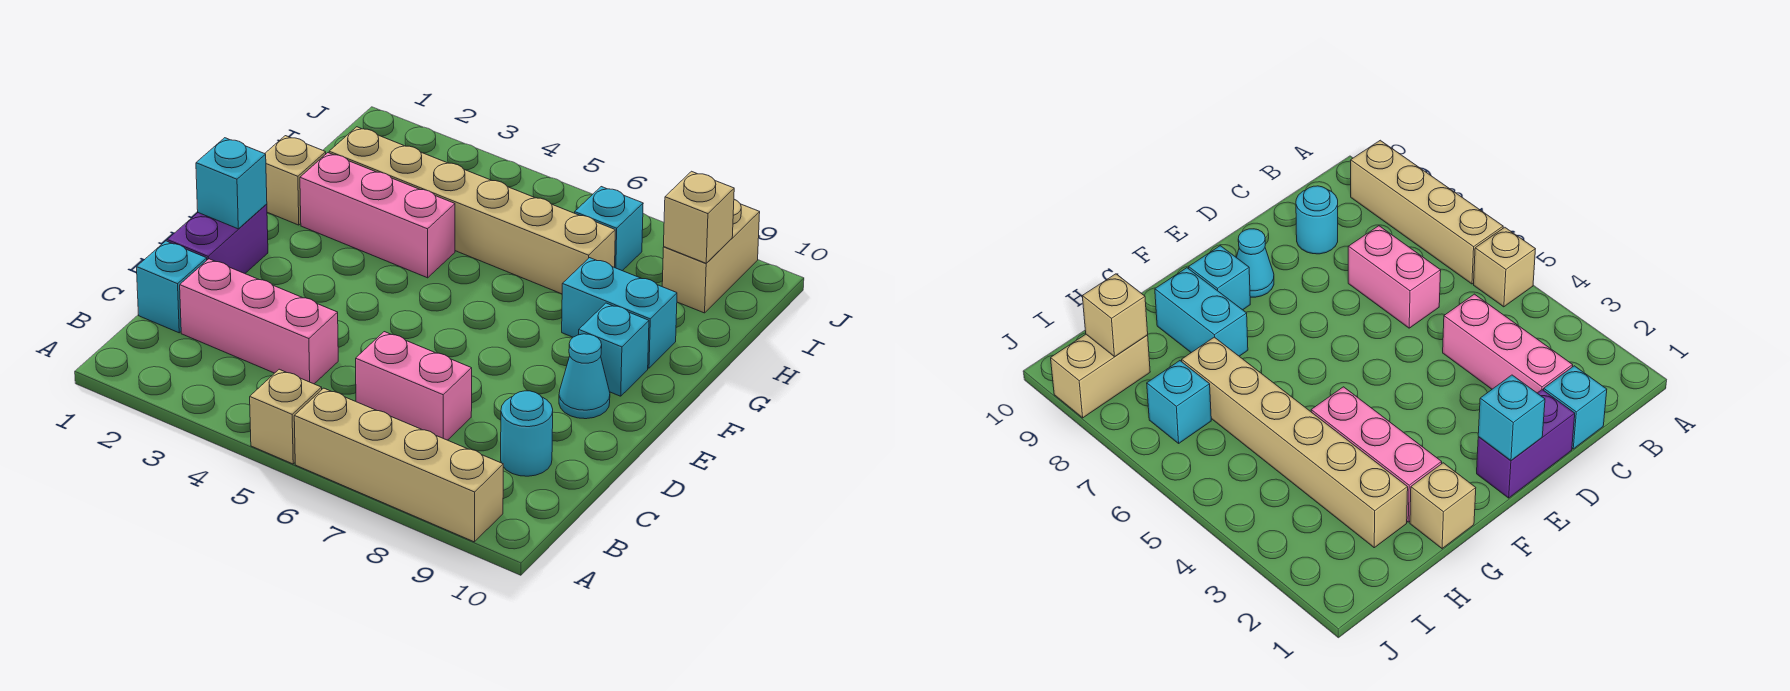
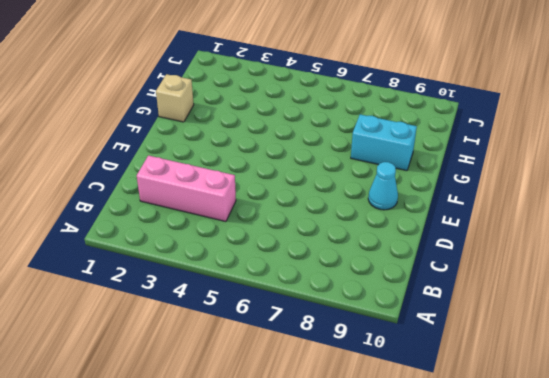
none -> tan brick A5 level 1
none -> tan brick A6:A9 level 1
none -> cyan brick C1 level 1

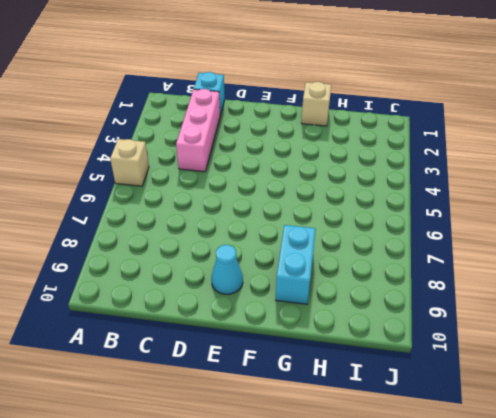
none -> tan brick A6:A9 level 1
none -> pink brick C6:C7 level 1
none -> cyan round brick C9 level 1

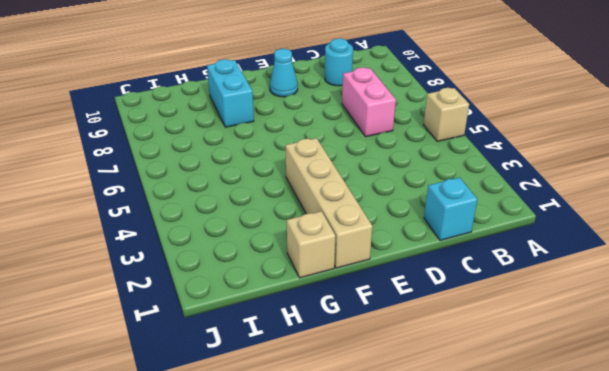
tan brick F1:F4 level 1 -> tan brick A6:A9 level 1
none -> pink brick C2:C4 level 1
none -> purple brick D1:E1 level 1
none -> cyan brick F9 level 1

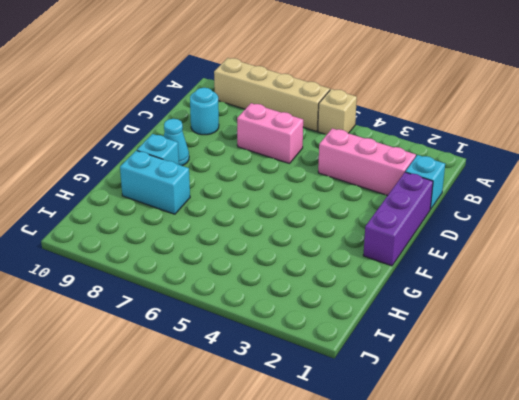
purple brick D1:F1 level 1 -> purple brick D1:E1 level 1
none -> tan brick G1 level 1
none -> pink brick G2:G4 level 1
none -> tan brick H2:H7 level 1

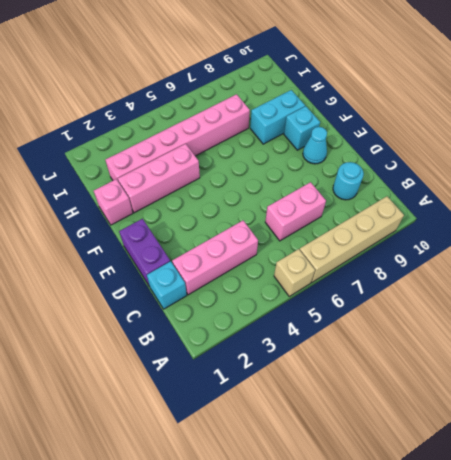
pink brick G1 level 1 -> tan brick G1 level 1
pink brick H2:H7 level 1 -> tan brick H2:H7 level 1
none -> cyan brick I7 level 1
none -> tan brick I9:J9 level 1
none -> cyan brick E1 level 2

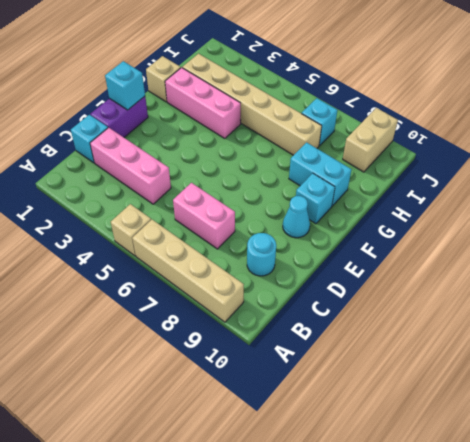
none -> tan brick I9 level 2

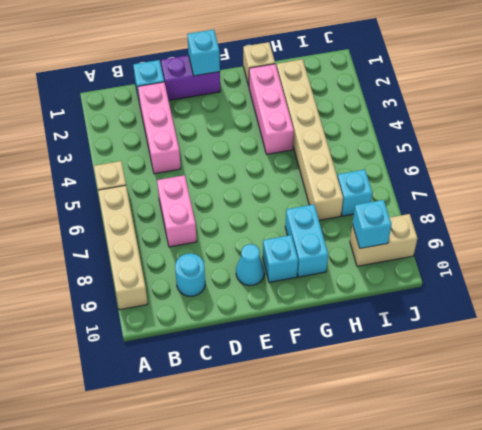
cyan brick I9 level 2 -> tan brick I9 level 2

